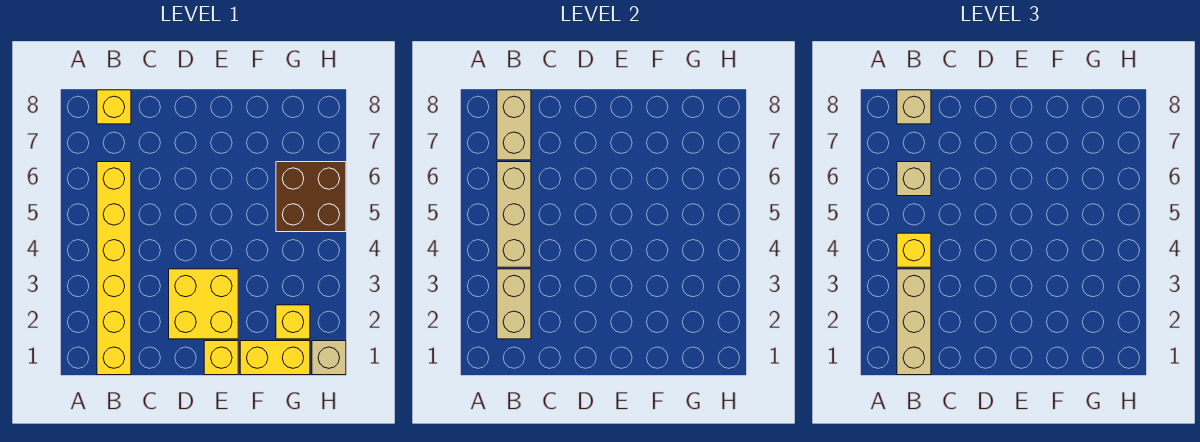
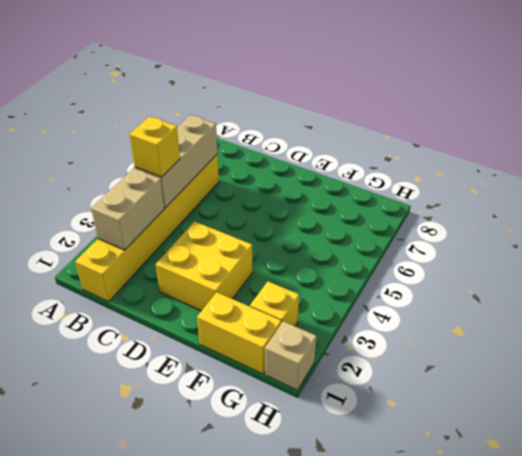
none -> yellow brick B8 level 1
none -> yellow brick E1 level 1
none -> brown brick G5:H6 level 1

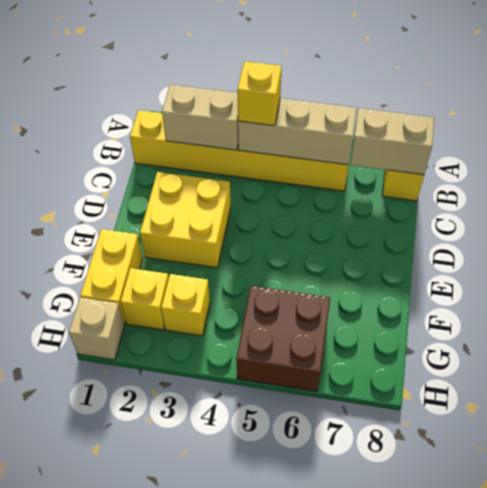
yellow brick G3 level 1 -> yellow brick E1 level 1
none -> tan brick B1:B3 level 3
none -> tan brick B6 level 3
none -> tan brick B8 level 3

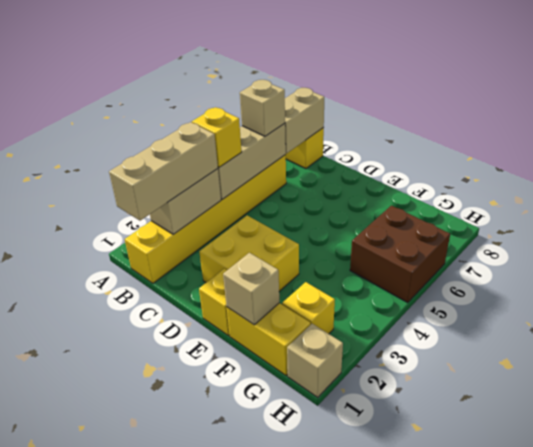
tan brick F1 level 2 -> tan brick B8 level 3

